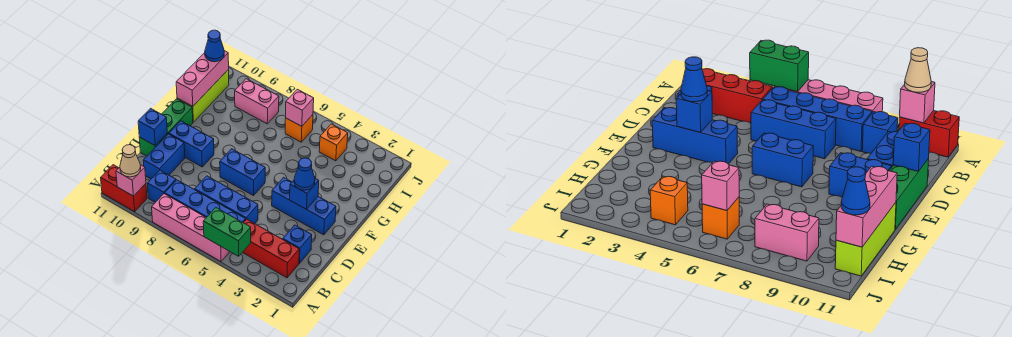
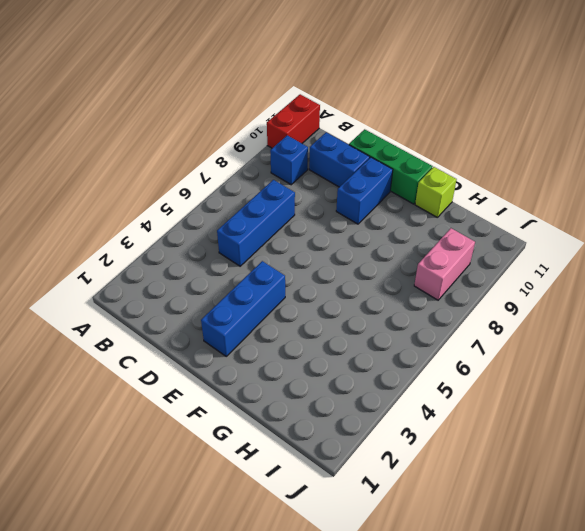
lime brick G11 level 1 -> lime brick G11:I11 level 1
none -> pink brick A5:A8 level 1
none -> red brick B2:B4 level 1
none -> blue brick B5:B8 level 1

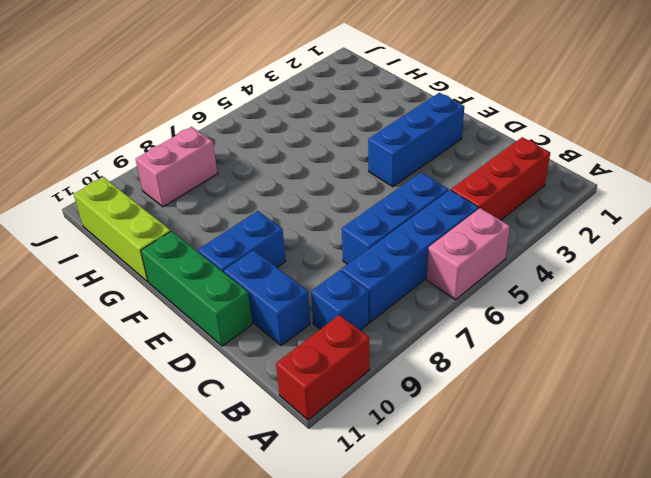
pink brick A5:A6 level 1 -> pink brick A5:A8 level 1
none -> blue brick C2 level 1
none -> blue brick E6:E7 level 1
none -> orange brick I4 level 1

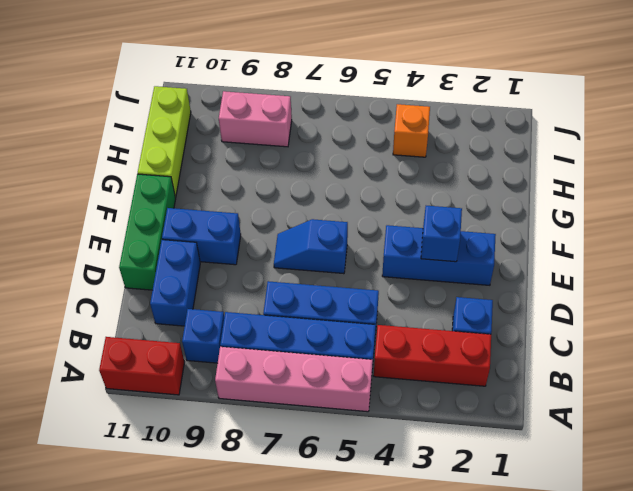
blue slope E6:E7 level 1 top 6 -> blue brick E6:E7 level 1
none -> orange brick I6 level 1
none -> green brick A4:A5 level 2
none -> pink brick A10 level 2

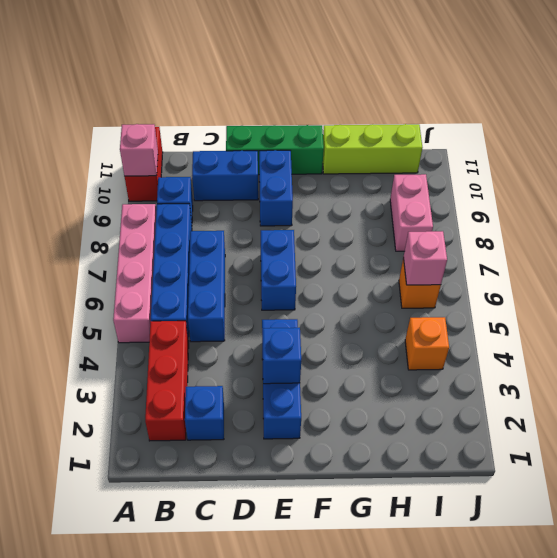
none -> green brick A4:A5 level 2
none -> blue brick D11 level 2
none -> pink brick G11:I11 level 2

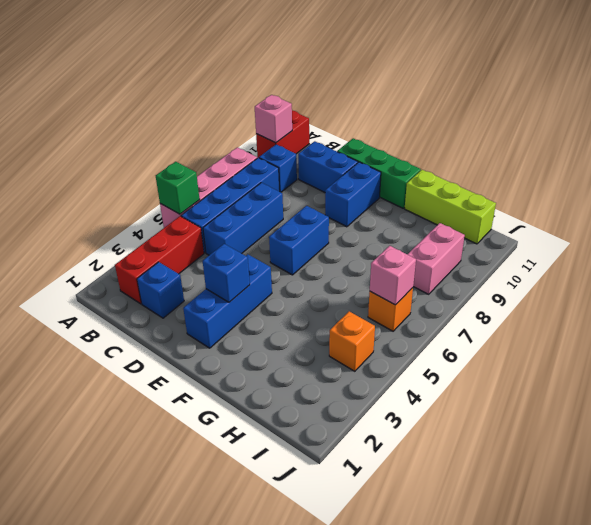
green brick A5 level 2 -> green brick A4:A5 level 2
none -> blue brick D11 level 2
none -> pink brick G11:I11 level 2
none -> tan cone A10 level 3

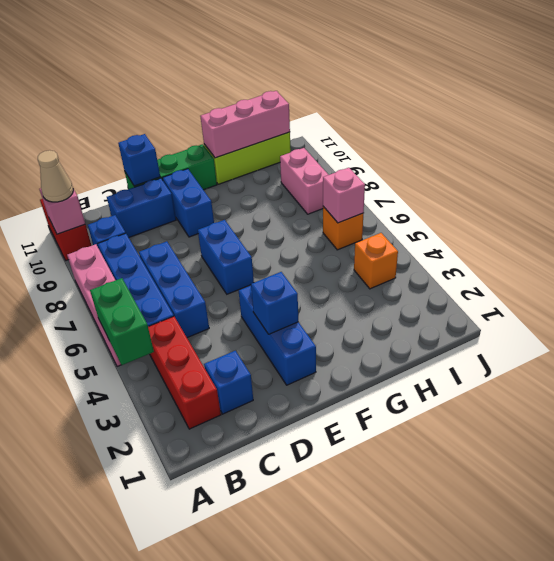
none -> blue cone E3 level 3
none -> blue cone I11 level 3

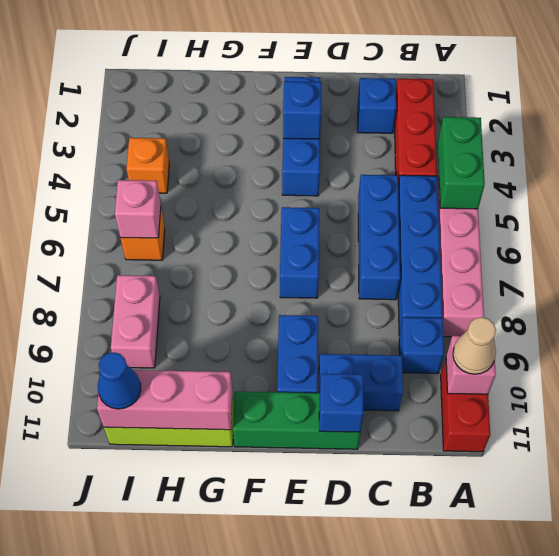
none -> blue cone E3 level 3

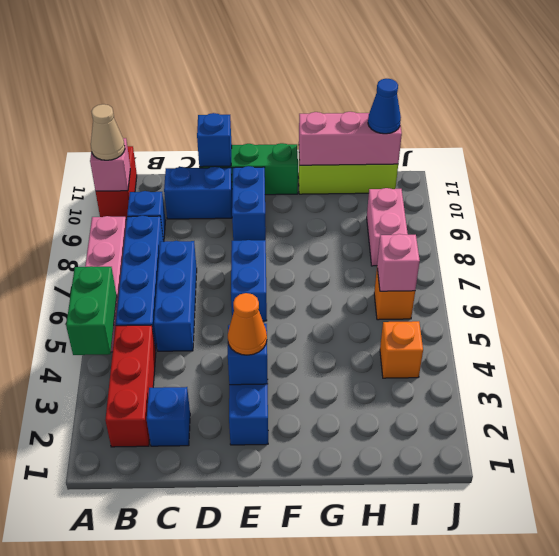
orange cone E3 level 3 -> blue cone E3 level 3

